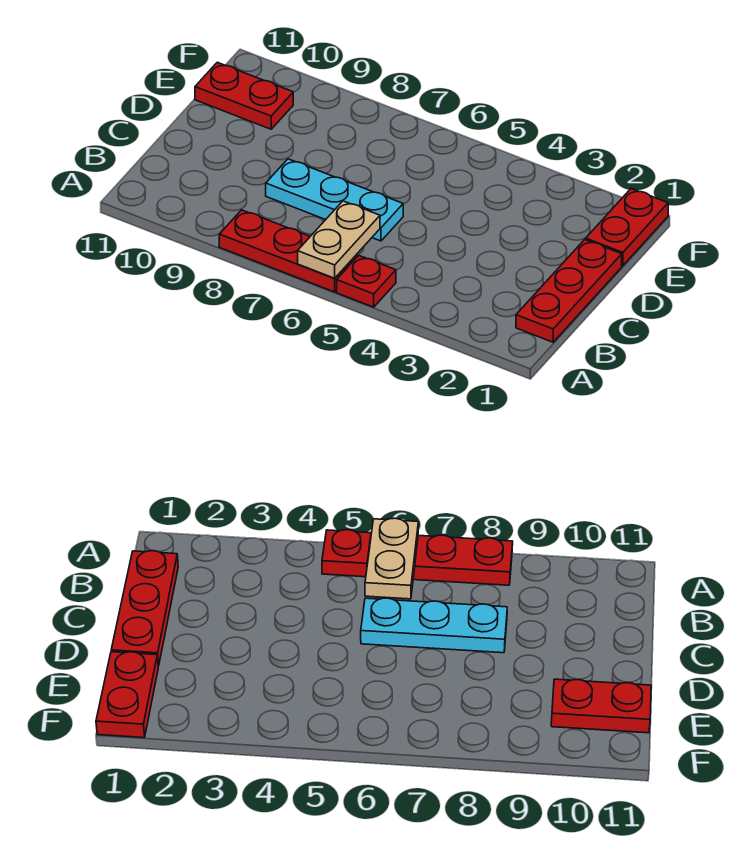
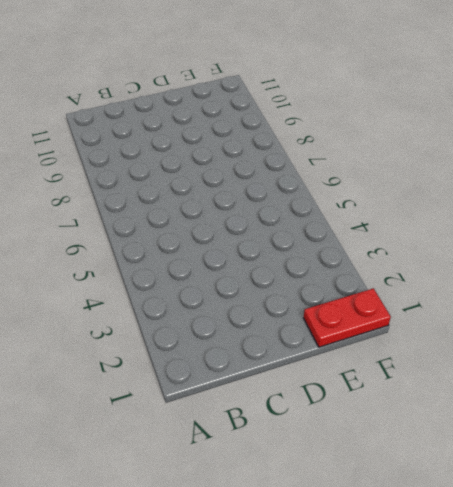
none -> red plate A5 level 1
none -> red plate A6:A8 level 1

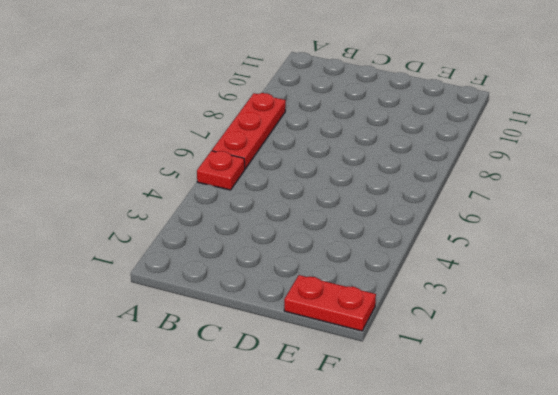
none -> red plate B1:D1 level 1
none -> cyan plate C6:C8 level 1

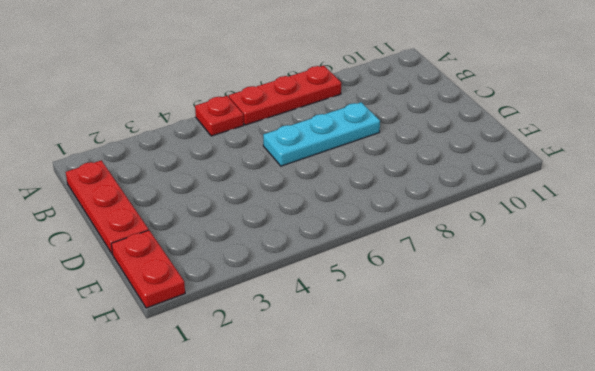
none -> red plate E10:E11 level 1
none -> tan plate A6:B6 level 2

